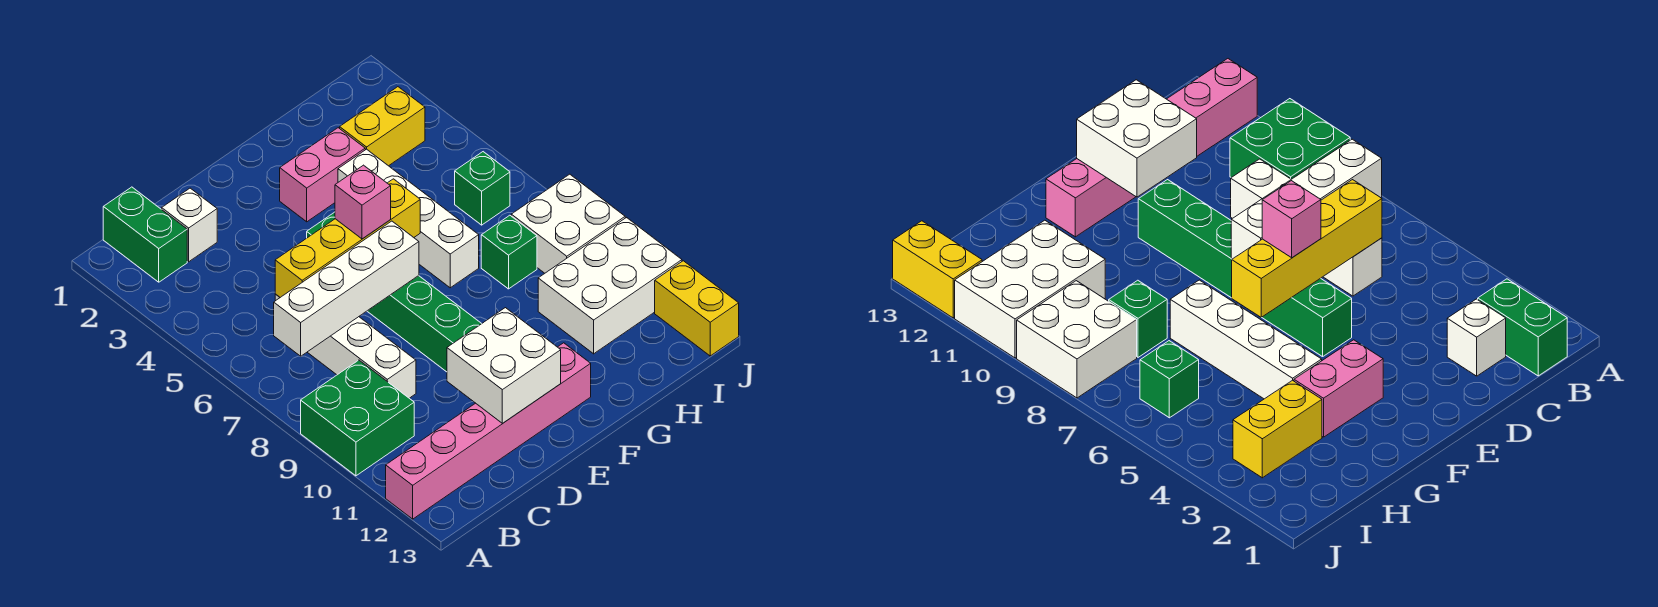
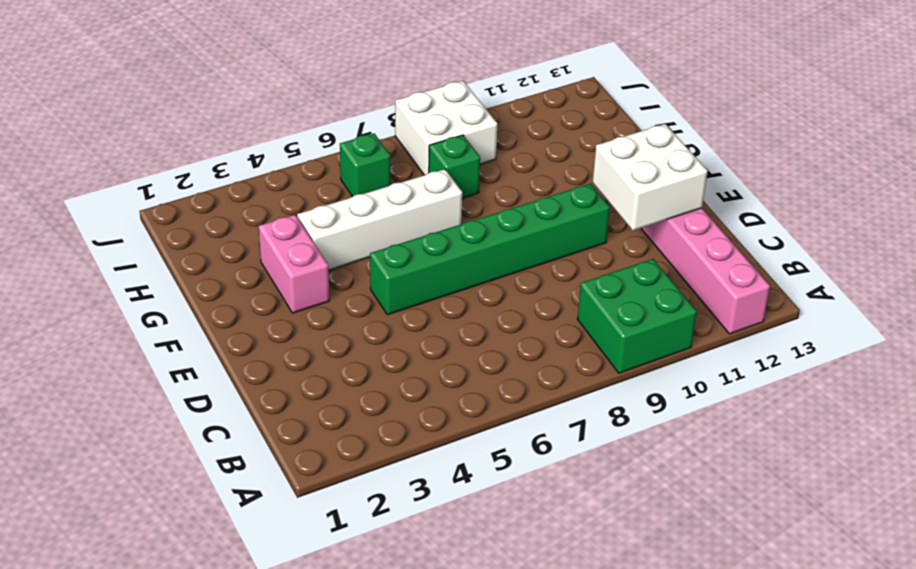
none -> green brick B1:B2 level 1
none -> white brick C2 level 1
none -> white brick C6:C9 level 1

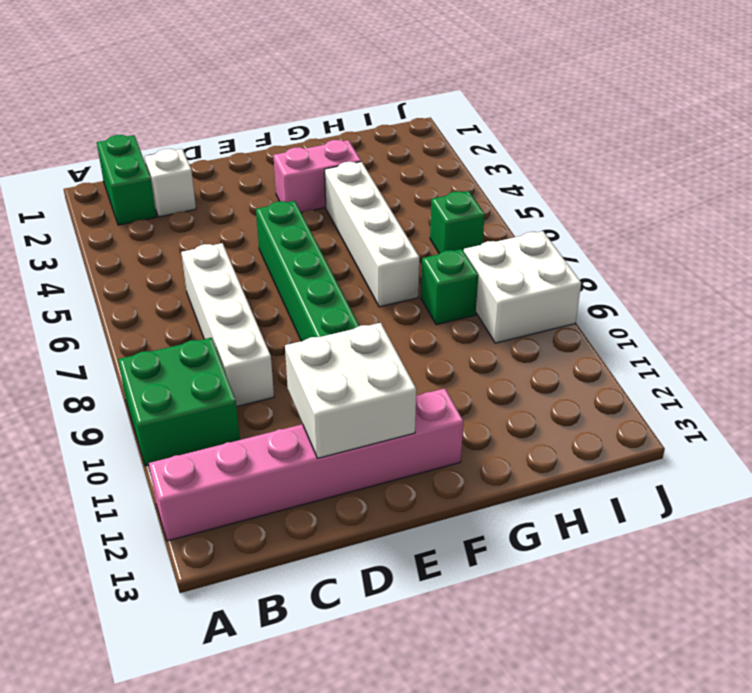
none -> yellow brick H3:I3 level 1
none -> white brick H10:J11 level 1
none -> yellow brick J12:J13 level 1

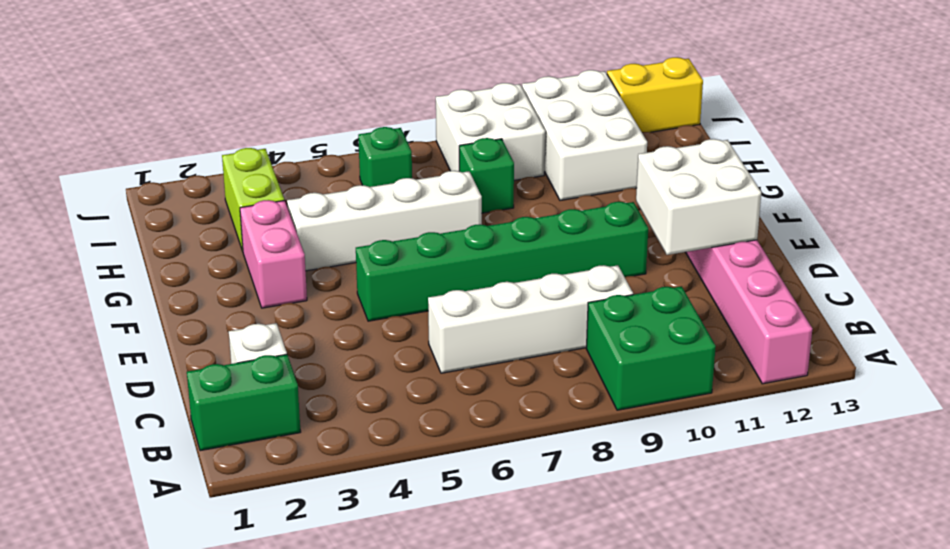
lime brick H3:I3 level 1 -> yellow brick H3:I3 level 1
none -> white brick B7:E7 level 2
none -> yellow brick C6:F6 level 2
none -> pink brick E6 level 3

